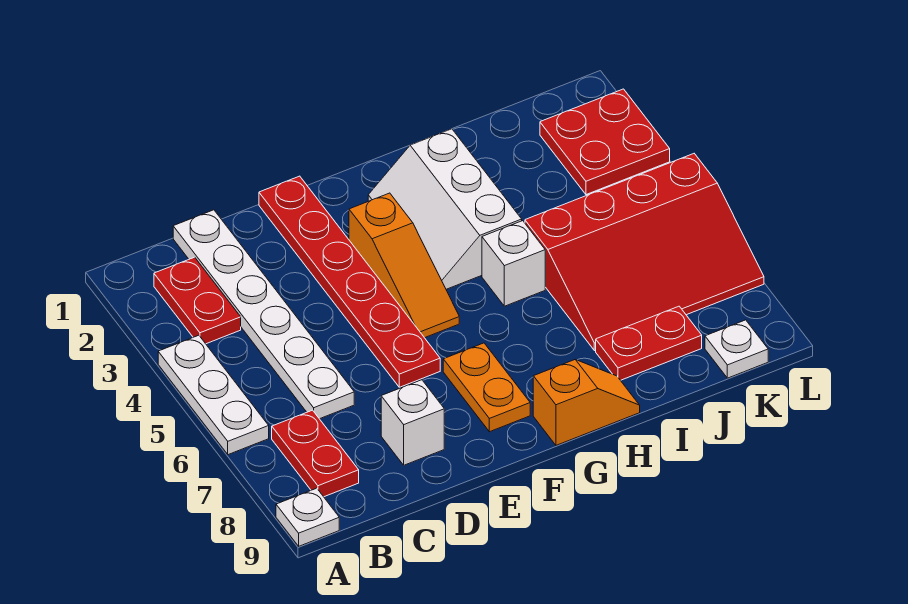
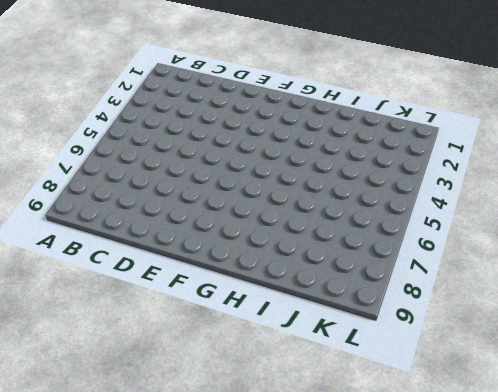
none -> white plate A4:A6 level 1
none -> white plate A9 level 1
none -> red plate B2:B3 level 1

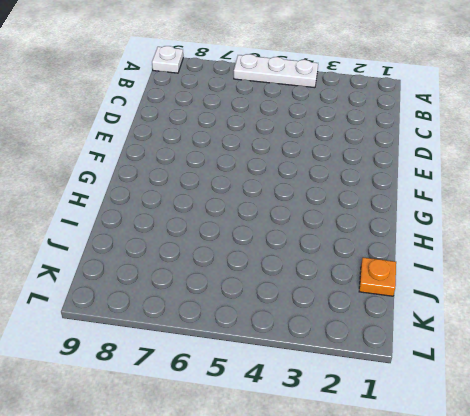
orange plate J1 level 1 -> none
none -> red plate B2:B3 level 1
none -> red plate B7:B8 level 1
none -> white plate C1:C6 level 1

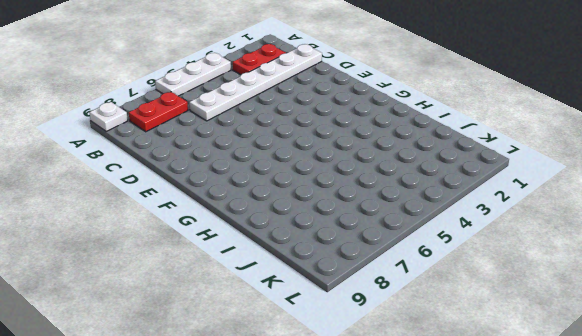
none -> white brick D8 level 1
none -> red plate E1:E6 level 1
none -> orange slope F3:F5 level 1 top 3

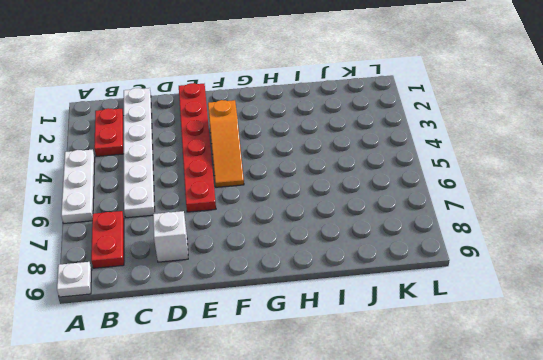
none -> orange plate F7:F8 level 1
none -> white slope G2:H4 level 1 top H
none -> orange slope G9:H9 level 1 top G

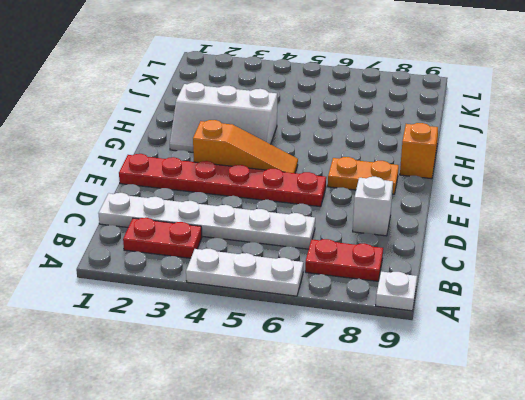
none -> white brick H5 level 1
none -> red slope I5:L7 level 1 top 5
none -> red plate I8:J8 level 1

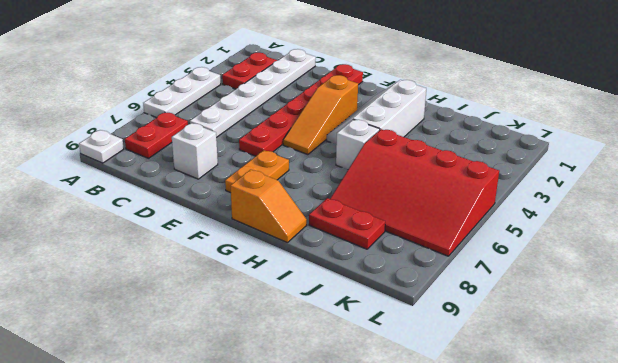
none -> red plate K2:L3 level 1
none -> white plate K9 level 1

